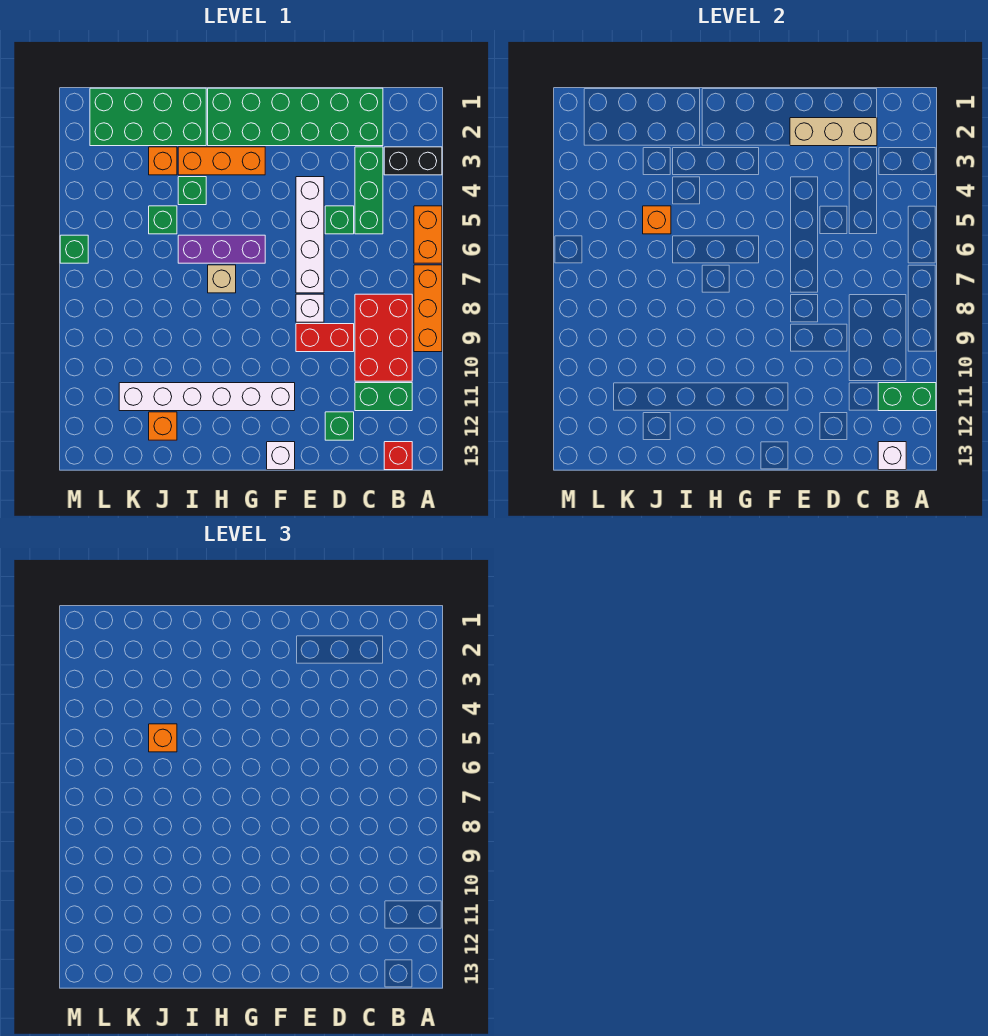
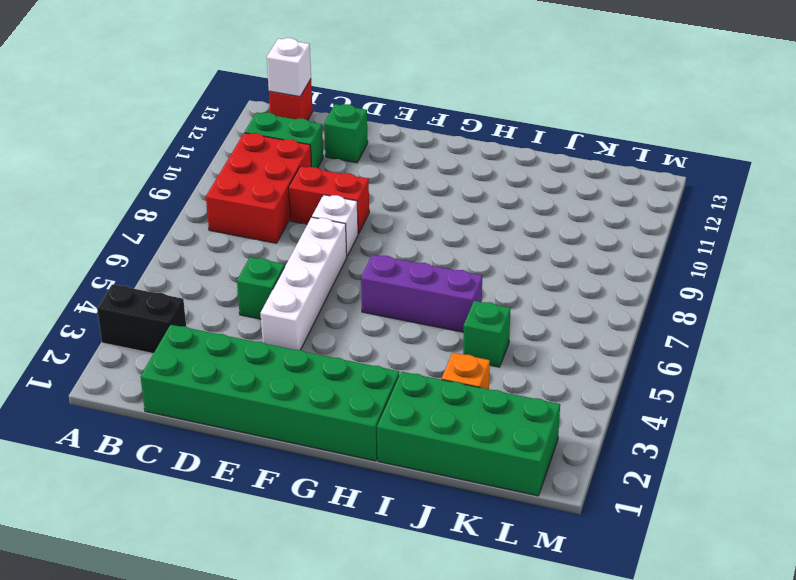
none -> orange brick A5:A6 level 1
none -> orange brick A7:A9 level 1
none -> green brick C3:C5 level 1

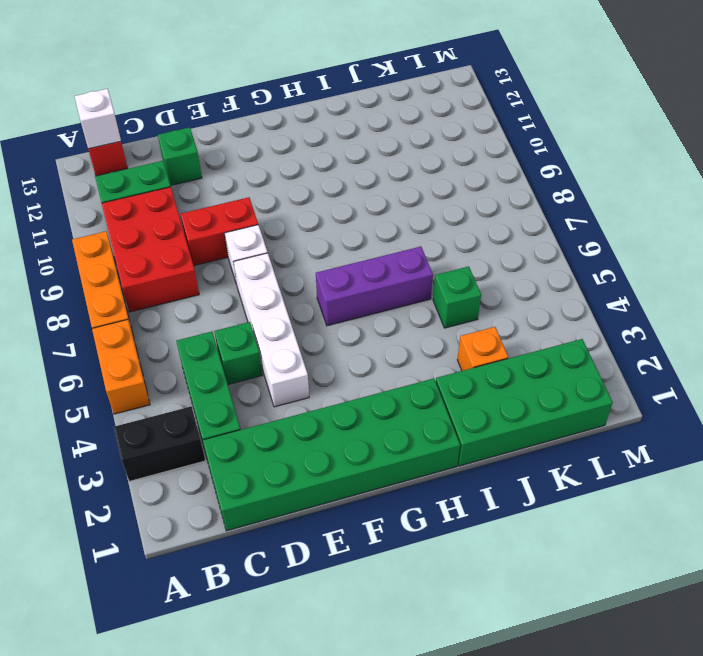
none -> white brick F11:K11 level 1
none -> white brick F13 level 1
none -> orange brick G3:I3 level 1

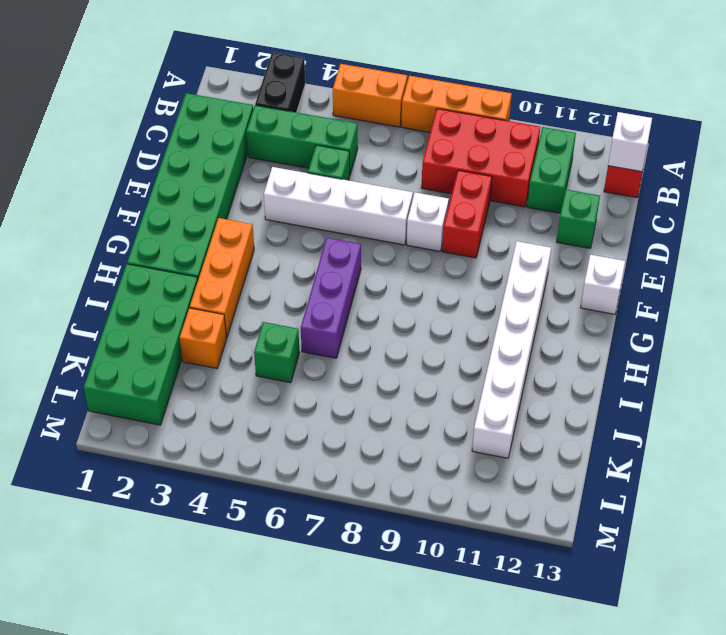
none -> tan brick H7 level 1
none -> green brick I4 level 1
none -> orange brick J12 level 1

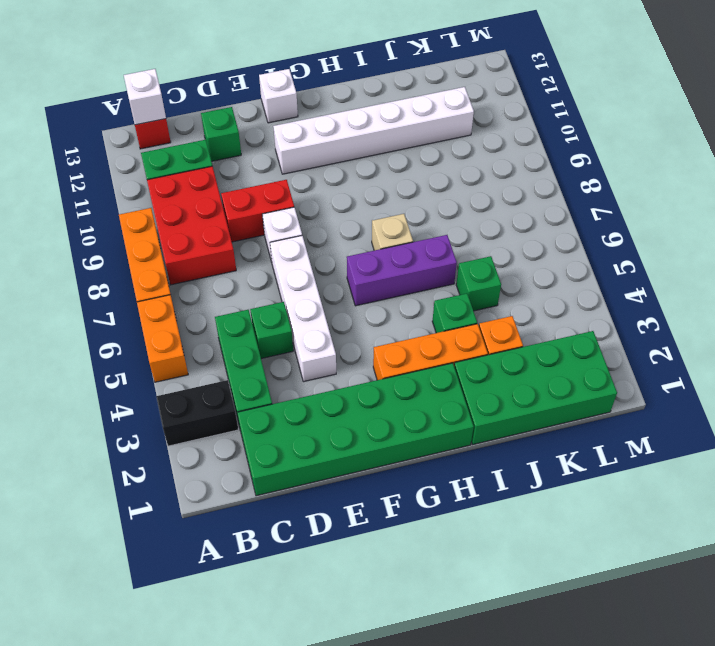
none -> orange brick J12 level 1
none -> green brick M6 level 1
none -> green brick A11:B11 level 2

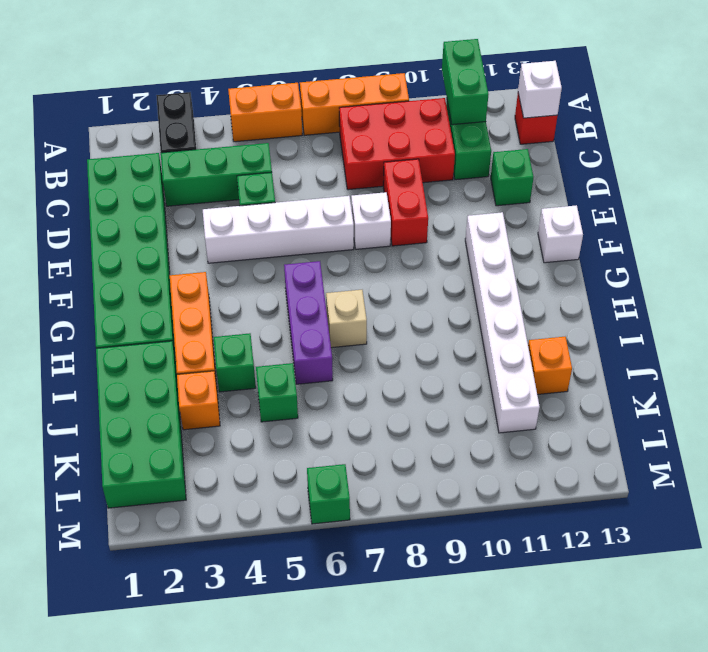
none -> tan brick C2:E2 level 2
none -> orange brick J5 level 2
none -> orange brick J5 level 3

